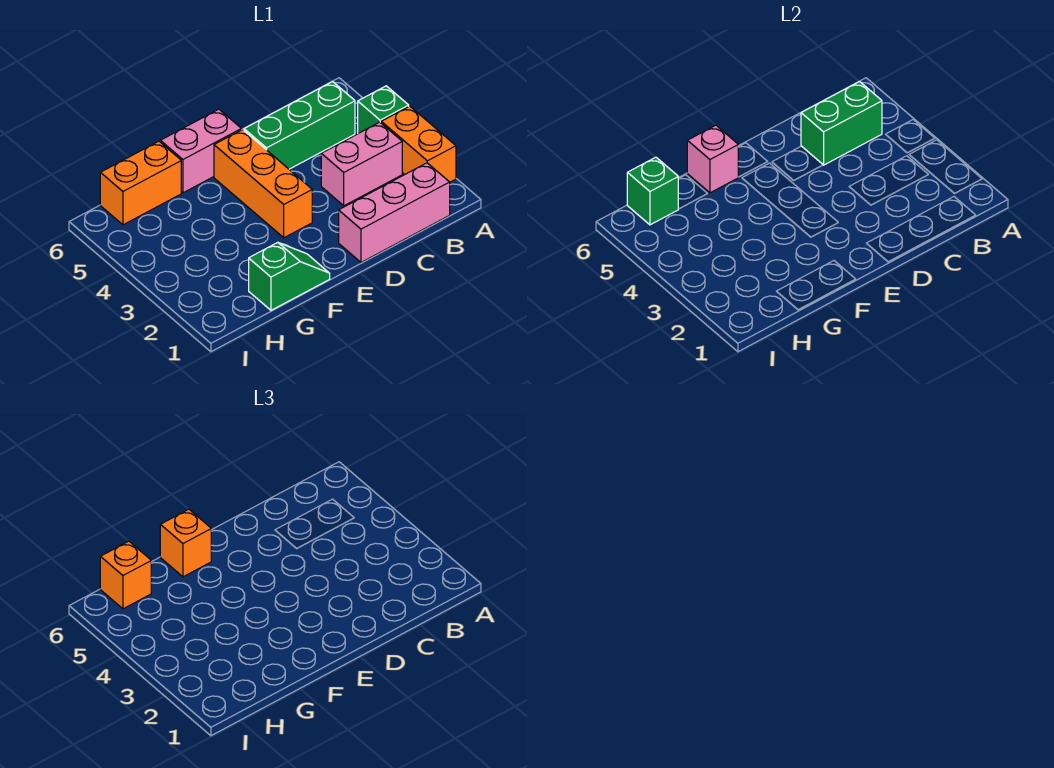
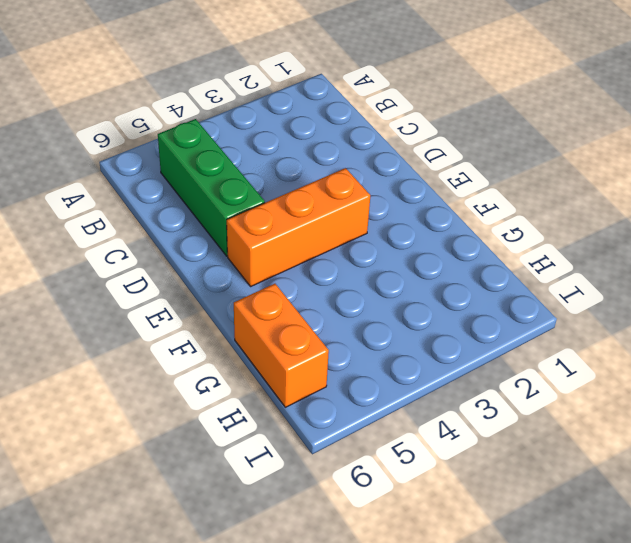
none -> orange brick A2:A3 level 1
none -> green brick A4 level 1
none -> pink brick B1:D1 level 1

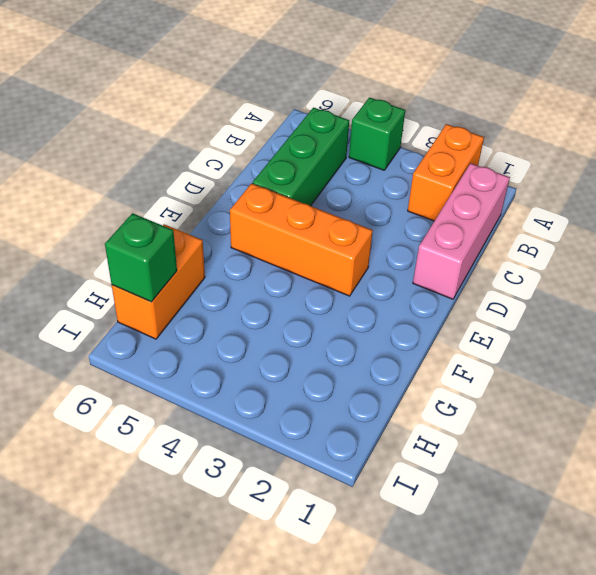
orange brick A2:B2 level 1 -> orange brick A2:A3 level 1
none -> pink brick B3:C3 level 1
none -> pink brick E6:F6 level 1
none -> green slope F1:G1 level 1 top G

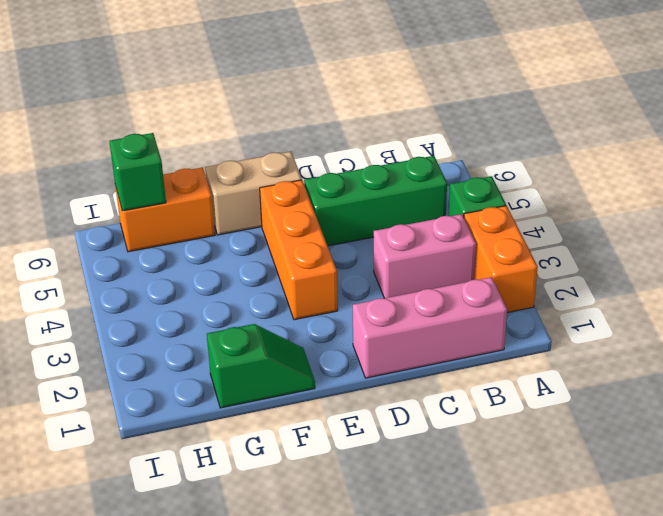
tan brick E6:F6 level 1 -> pink brick E6:F6 level 1
none -> green brick B5:C5 level 2
none -> pink brick F6 level 2
none -> orange brick F6 level 3

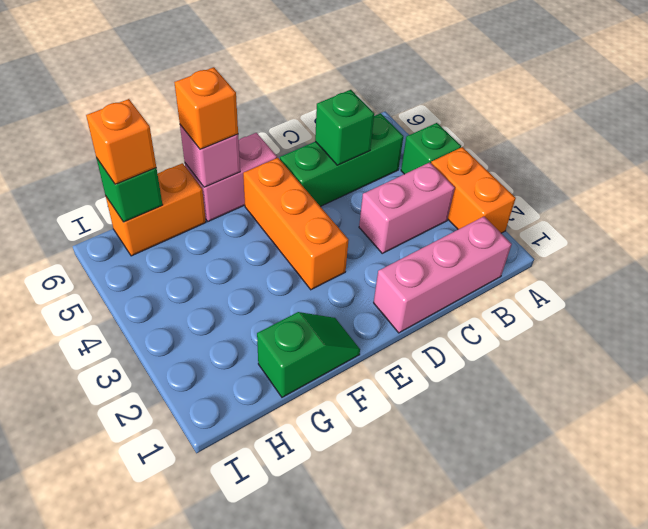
green brick C5 level 2 -> green brick B5:C5 level 2

